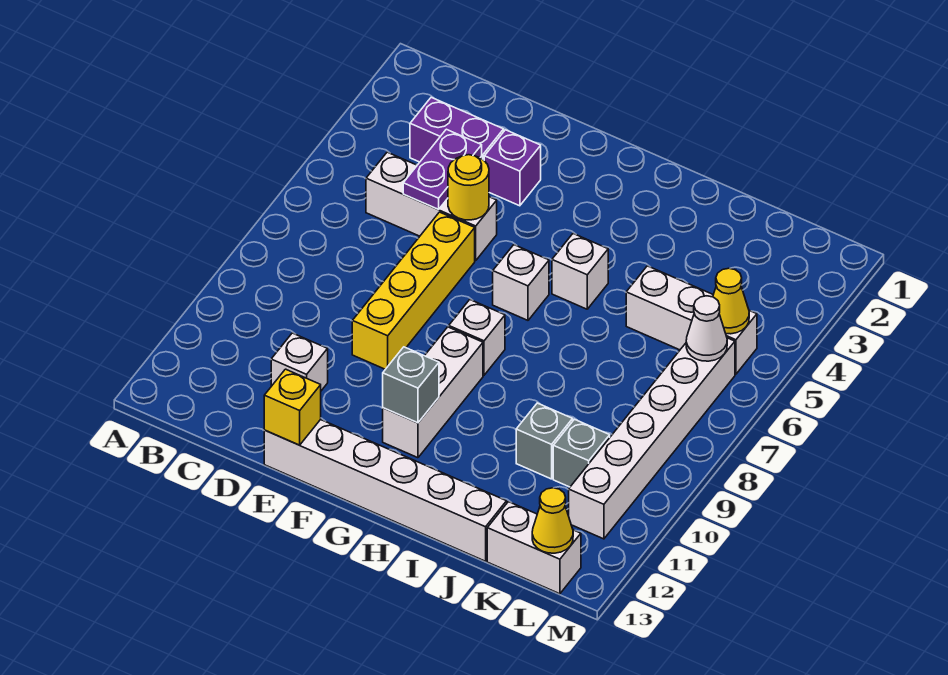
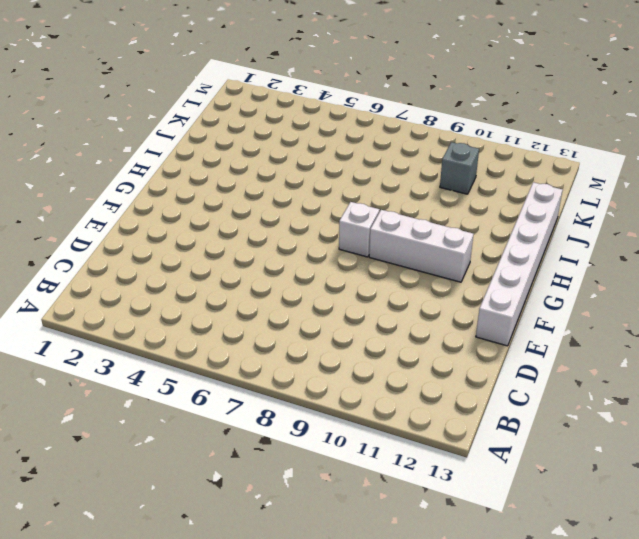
none -> purple brick C3:D3 level 1
none -> white brick C5:E5 level 1
none -> white brick D11 level 1

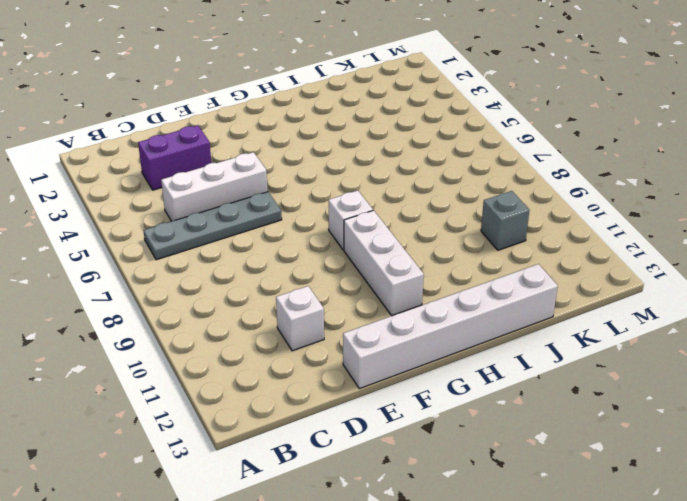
grey plate B6:E6 level 1 -> yellow brick E6:E9 level 1
none -> purple brick E3 level 1
none -> white brick G6 level 1
none -> white brick H5 level 1

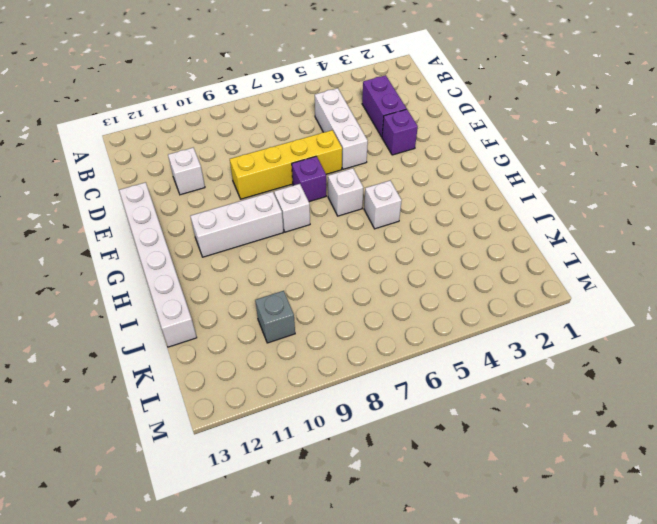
purple brick F7 level 1 -> none
none -> white brick J5:L5 level 1
none -> grey brick J10 level 1
none -> white brick K13:L13 level 1

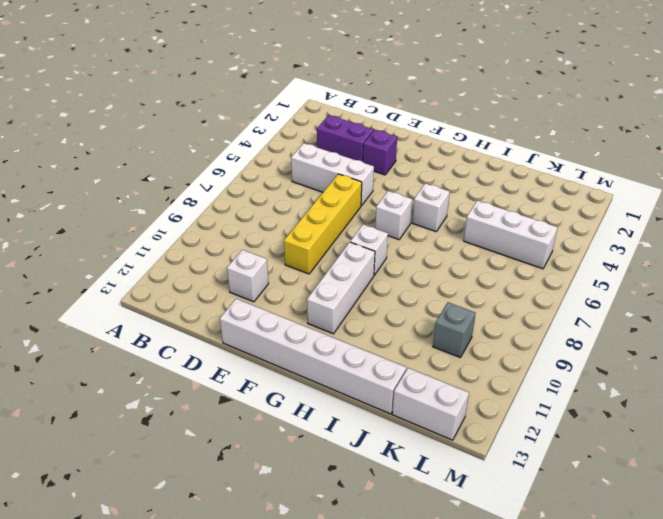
none -> grey brick J10 level 1
none -> white brick L6:L11 level 1
none -> purple plate D4:D5 level 2

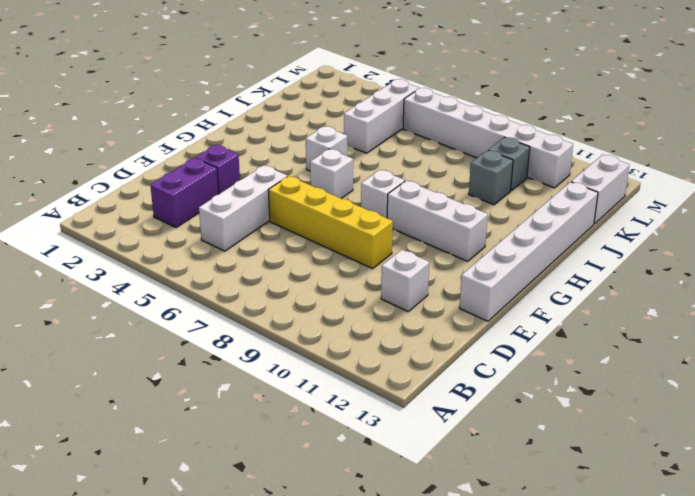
none -> purple plate D4:D5 level 2
none -> yellow round brick E5 level 2
none -> yellow brick E13 level 2

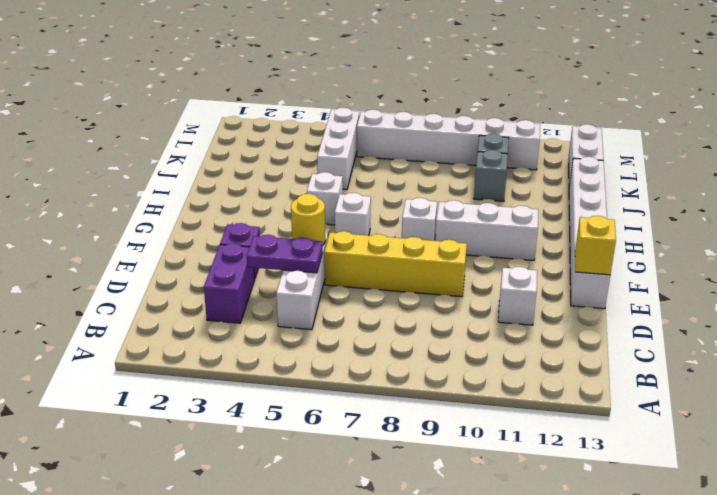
none -> grey brick G11 level 2
none -> yellow cone L5 level 2
none -> white cone L6 level 2

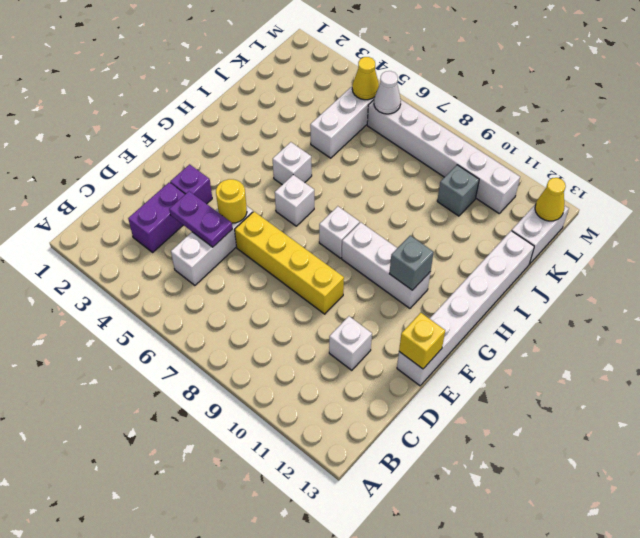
none -> grey brick J10 level 1

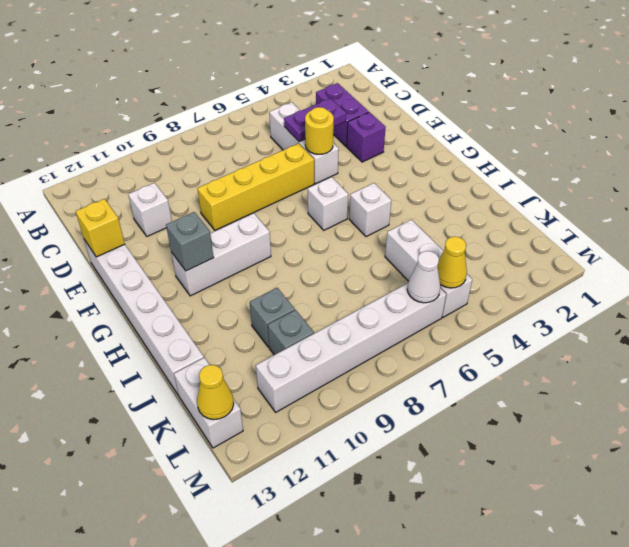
none -> white brick G8 level 1

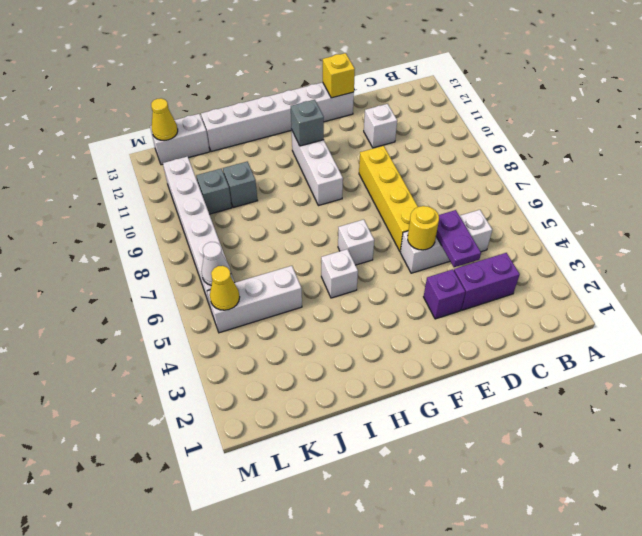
none -> white brick G8 level 1

